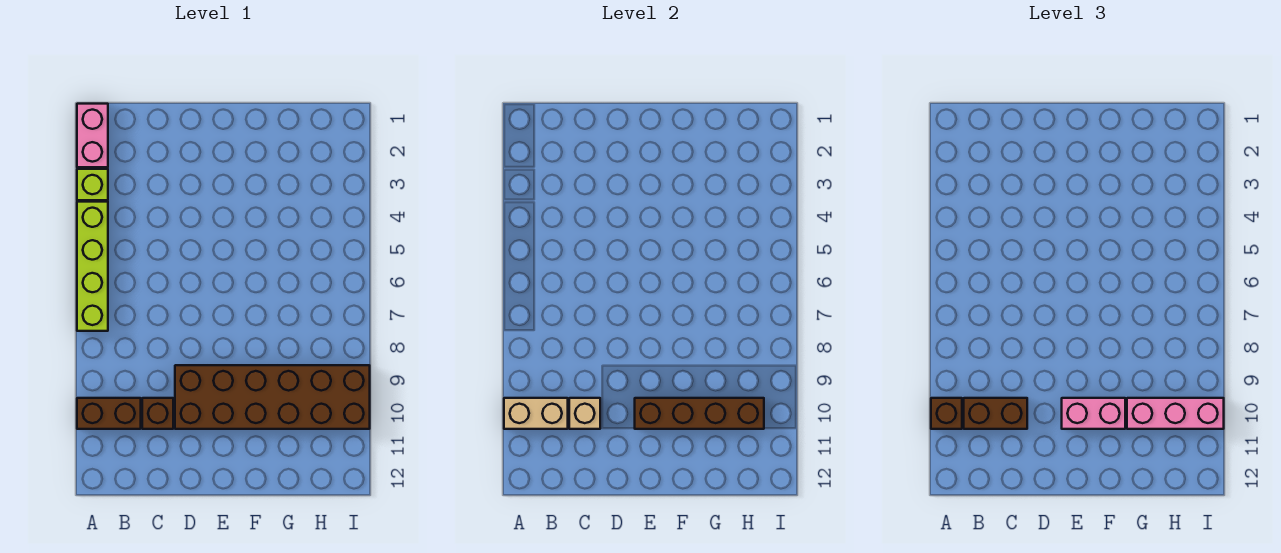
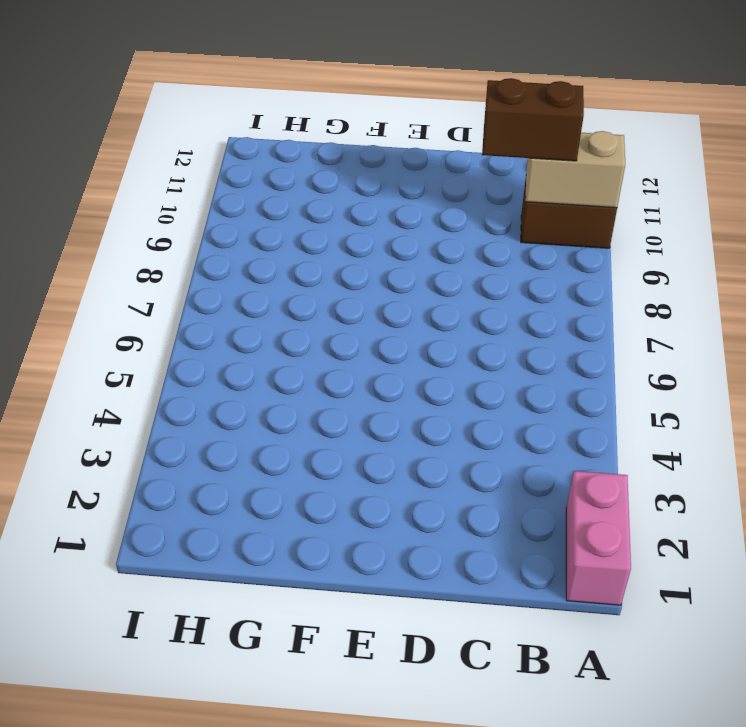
none -> lime brick A3 level 1
none -> lime brick A4:A7 level 1
none -> brown brick C10 level 1

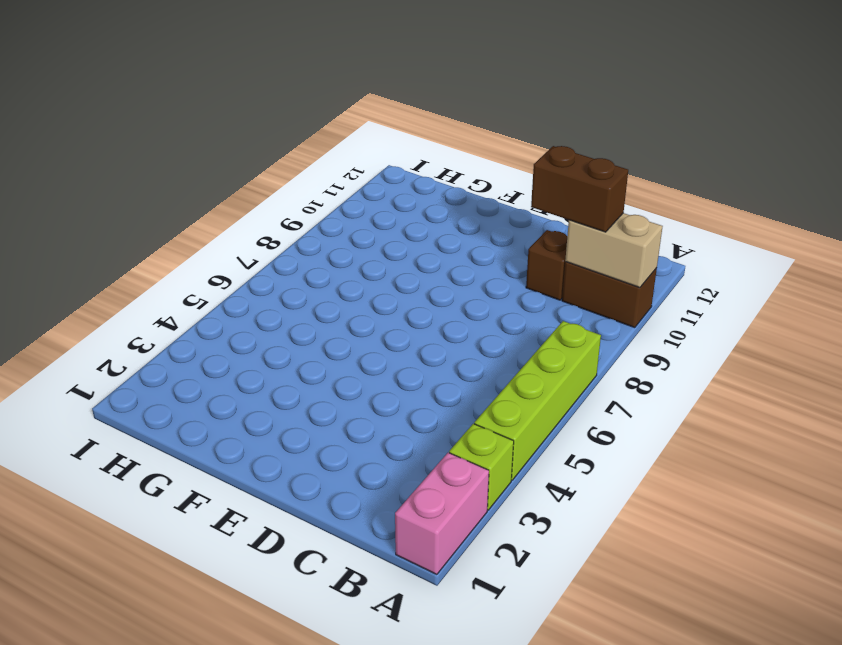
none -> brown brick D9:I10 level 1
none -> tan brick C10 level 2
none -> brown brick E10:H10 level 2

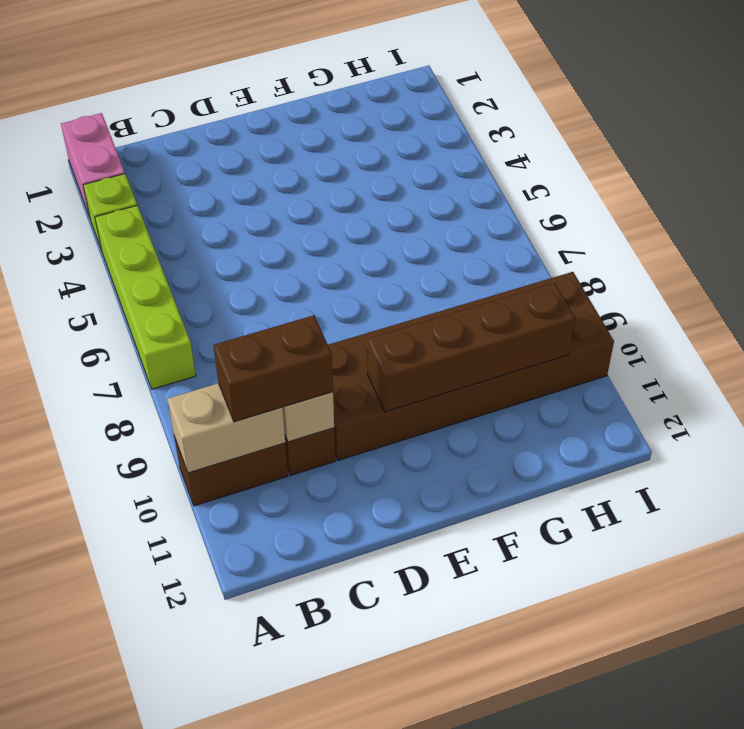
none -> brown brick A10 level 3
none -> pink brick E10:F10 level 3
none -> pink brick G10:I10 level 3

